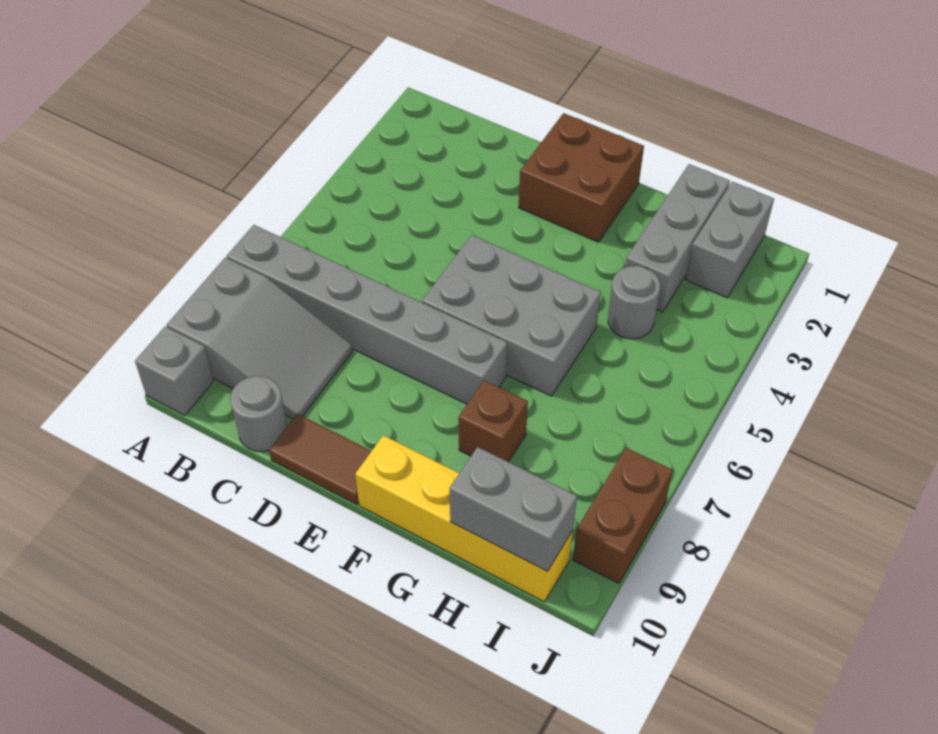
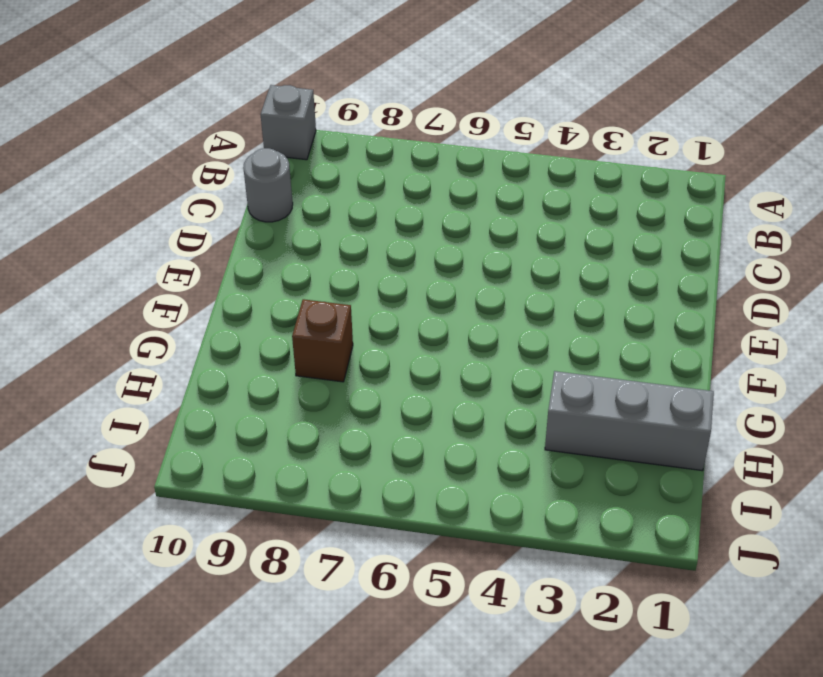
none -> grey brick A7:F7 level 1
none -> grey slope A8:C9 level 1 top A
none -> brown tile D10:E10 level 1

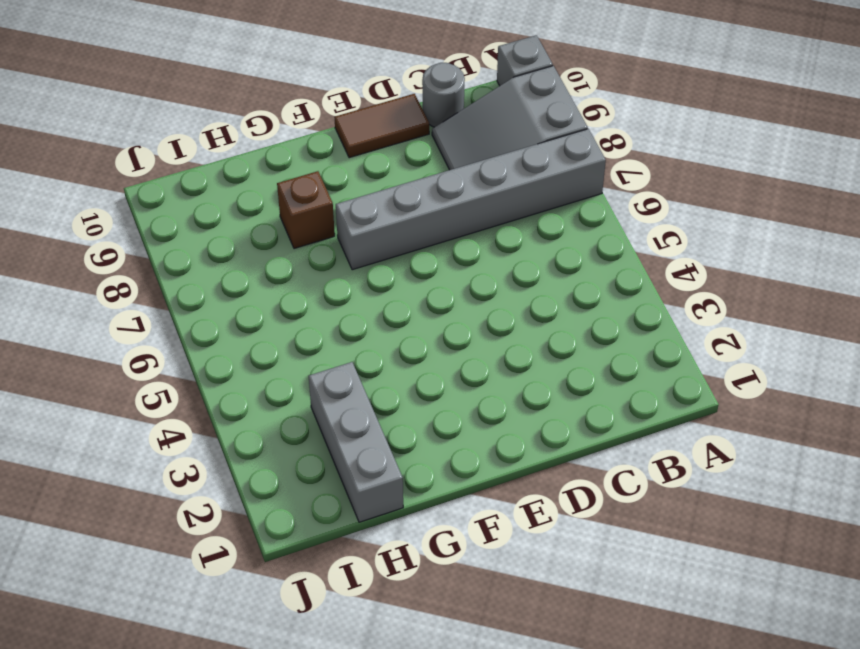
none -> brown brick E1:F2 level 1
none -> grey brick E5:G6 level 1
none -> yellow brick F10:I10 level 1

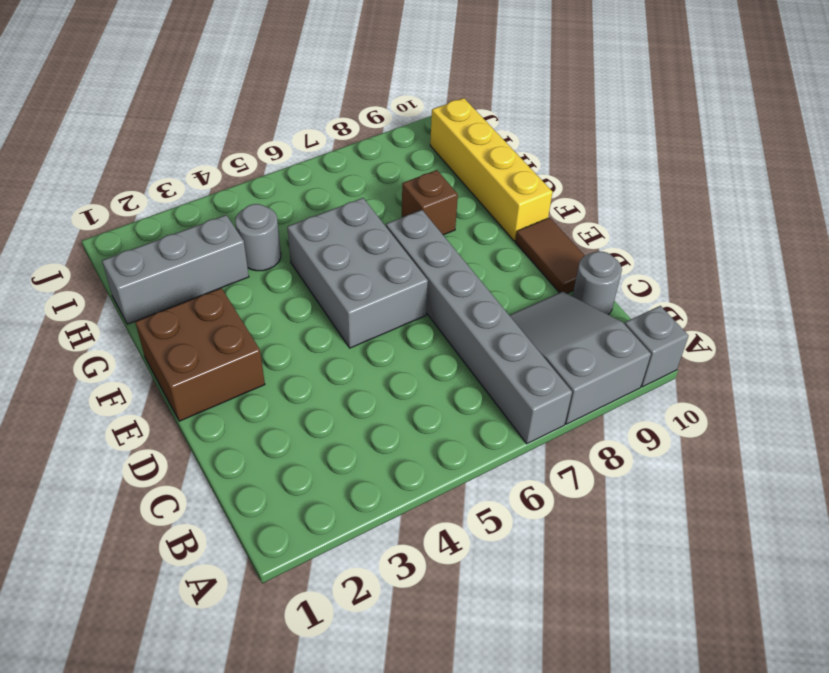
none -> grey brick I1:I2 level 1
none -> brown brick J8:J9 level 1
none -> grey brick H10:I10 level 2

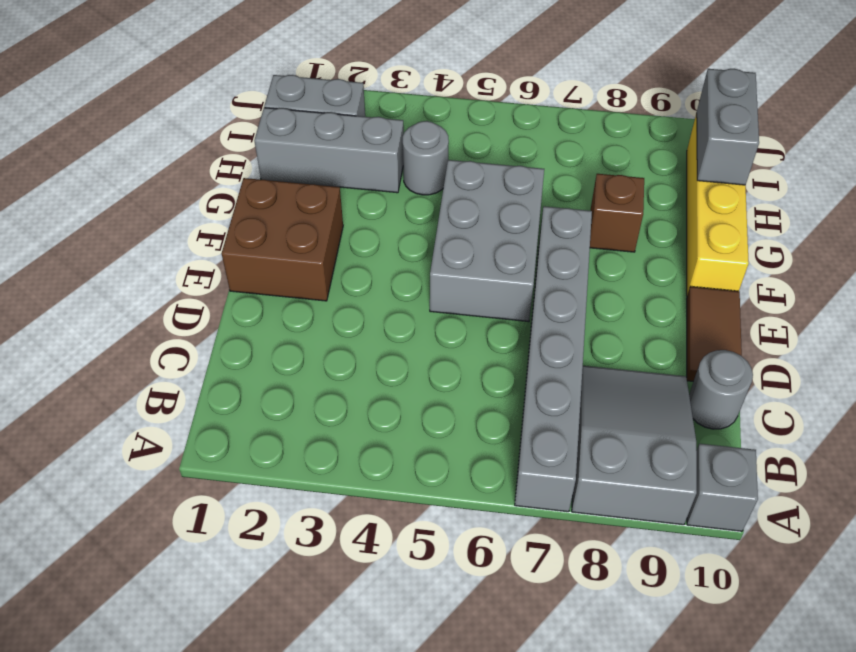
none -> brown brick J8:J9 level 1

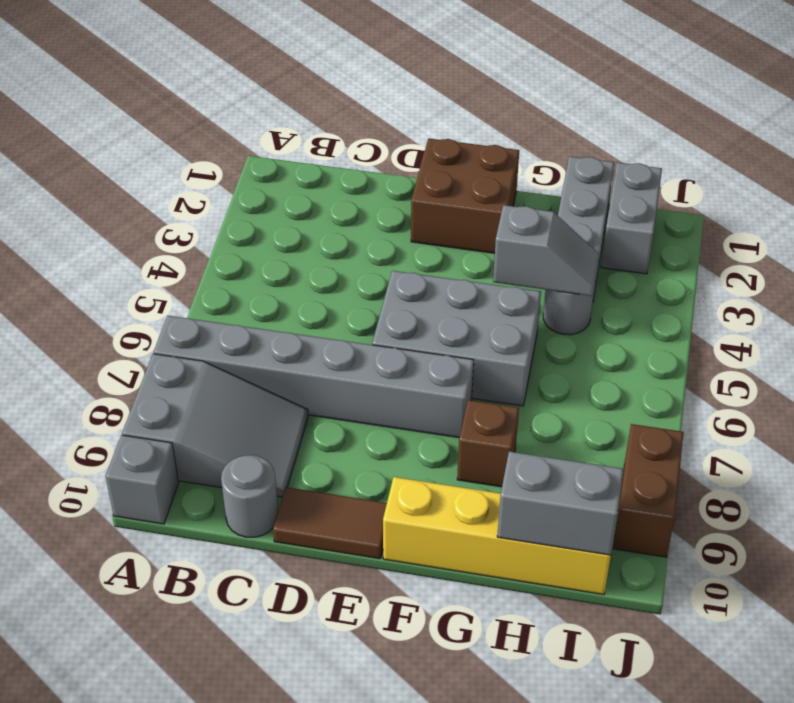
grey slope G4:H4 level 2 top G -> none

